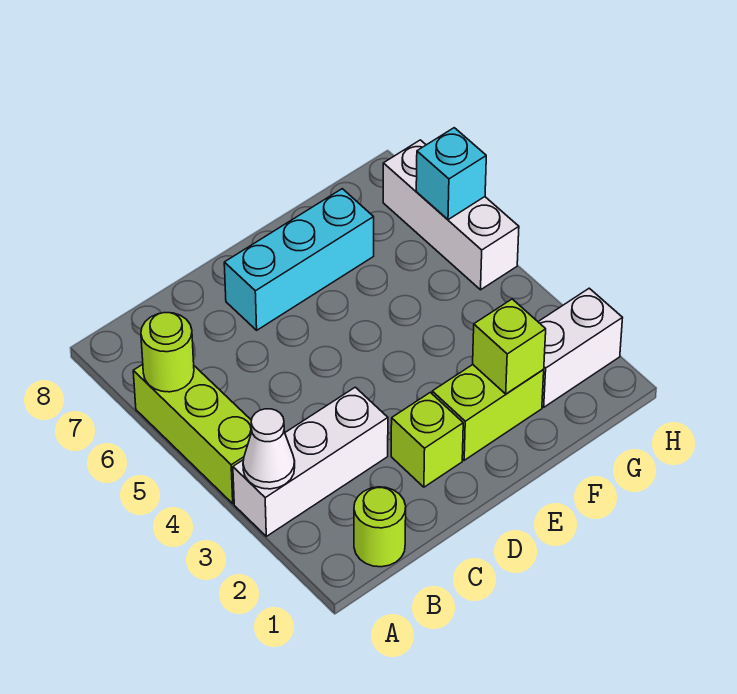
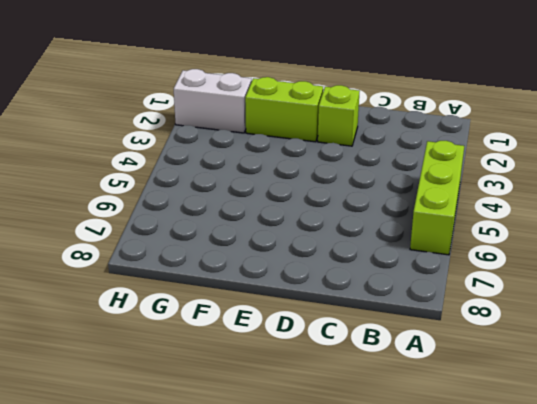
none -> white brick A3:C3 level 1
none -> lime round brick B1 level 1
none -> cyan brick D7:F7 level 1

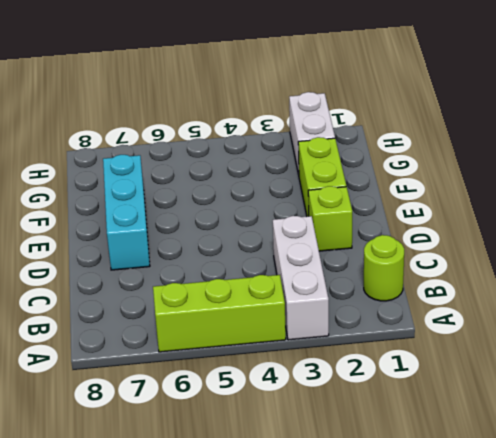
none -> white brick H5:H7 level 1
none -> white cone A3 level 2
none -> lime round brick A6 level 2

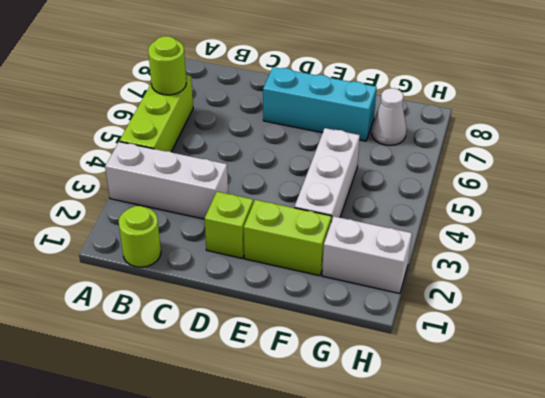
white brick F3:F5 level 1 -> white brick H5:H7 level 1
white cone G7 level 1 -> white cone A3 level 2
none -> lime brick F2 level 2
none -> cyan brick H6 level 2

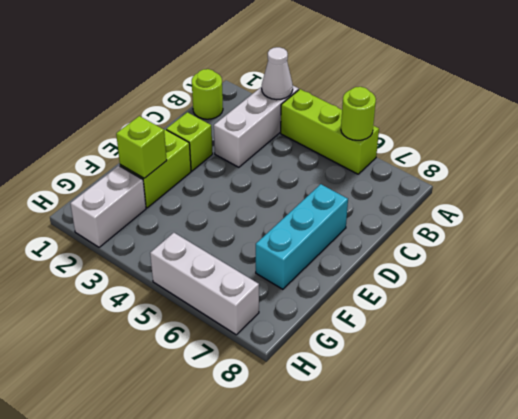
none -> cyan brick H6 level 2

